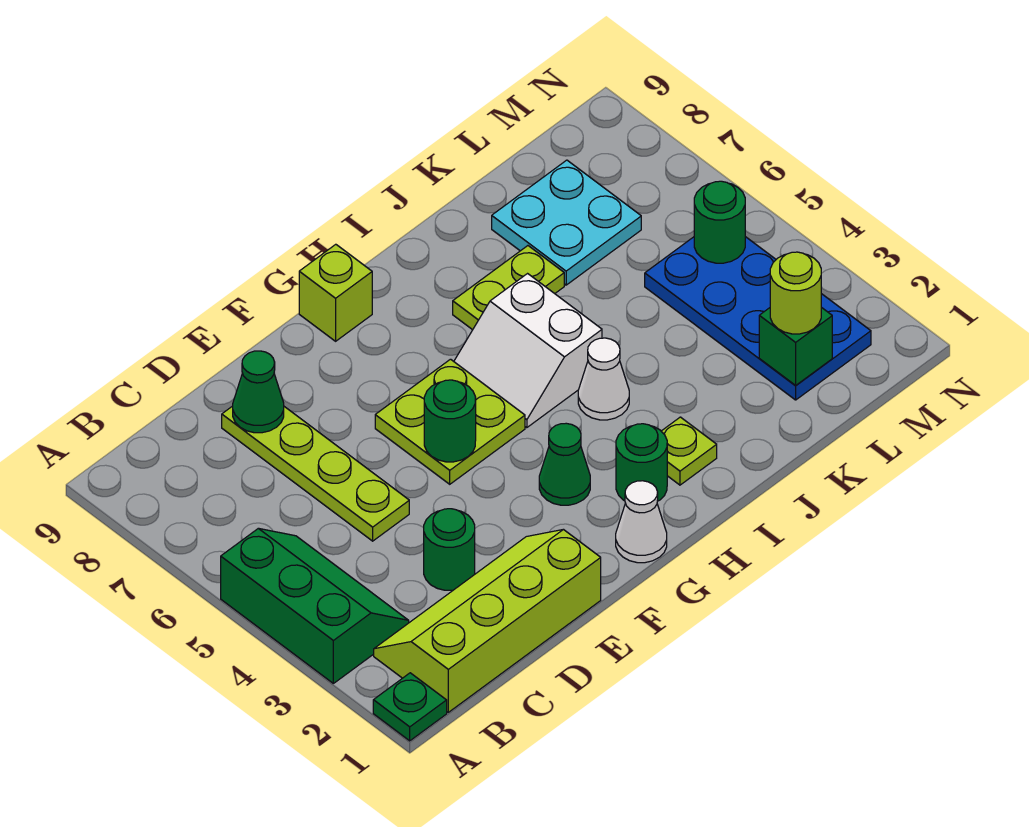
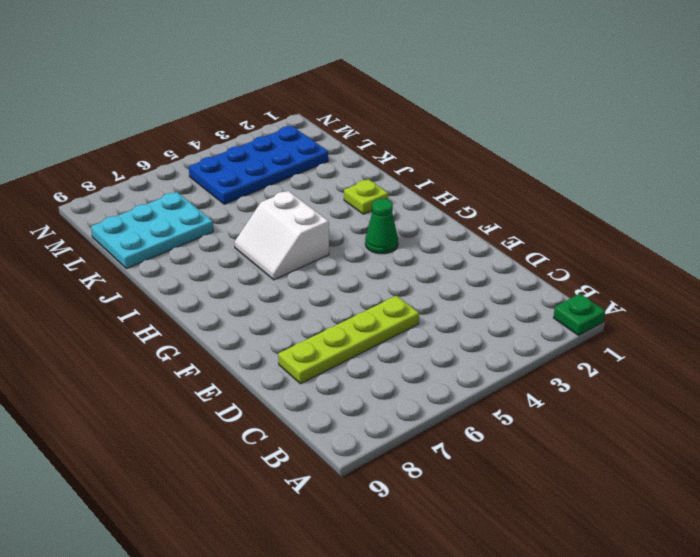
white slope H5:I6 level 1 top 5 -> white slope H5:I6 level 1 top I
cyan plate K7:L9 level 1 -> cyan plate K7:L8 level 1
none -> green slope A3:B5 level 1 top A
none -> lime slope B1:E2 level 1 top 1
none -> green round brick D3 level 1

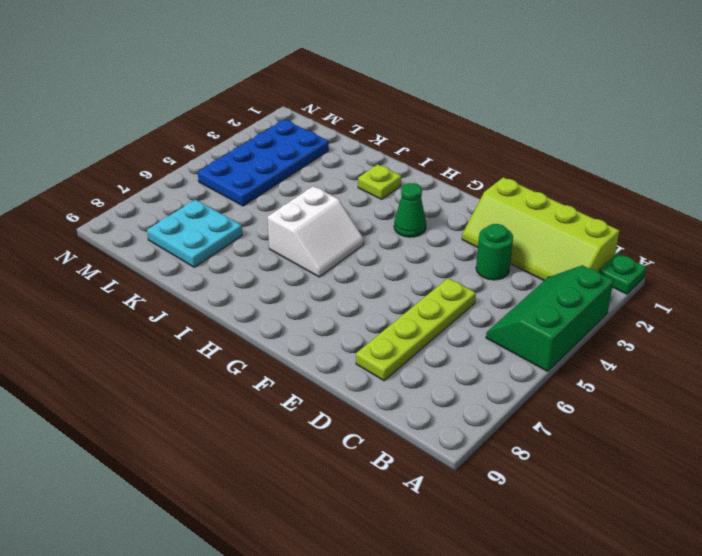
none -> lime plate F5:G6 level 1
none -> white cone G1 level 1
none -> lime brick G9 level 1

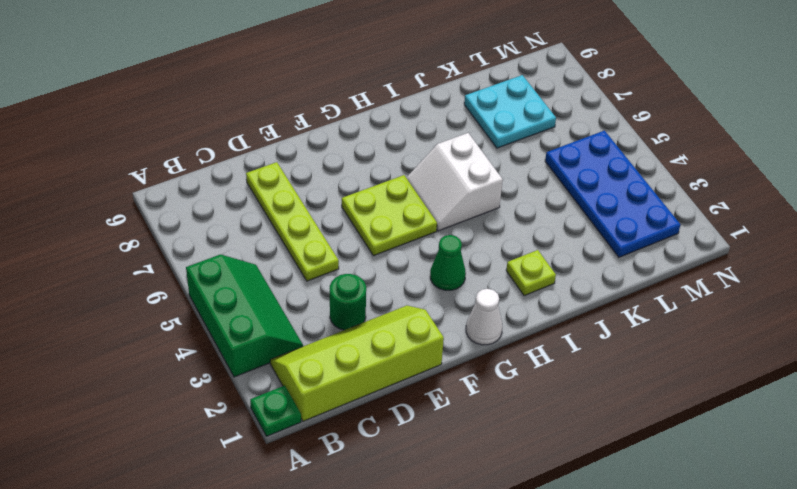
none -> lime brick G9 level 1
none -> green round brick H2 level 1
none -> white cone I4 level 1

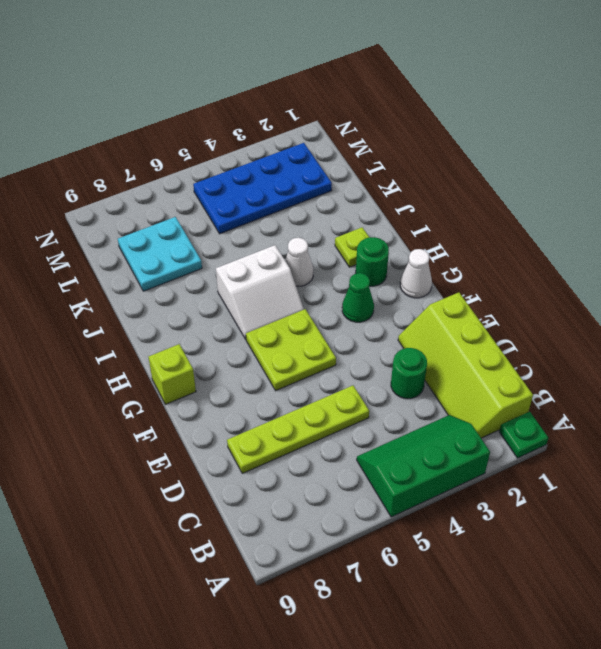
none -> lime plate I7:J7 level 1
none -> green cone D8 level 2
none -> green round brick F5 level 2

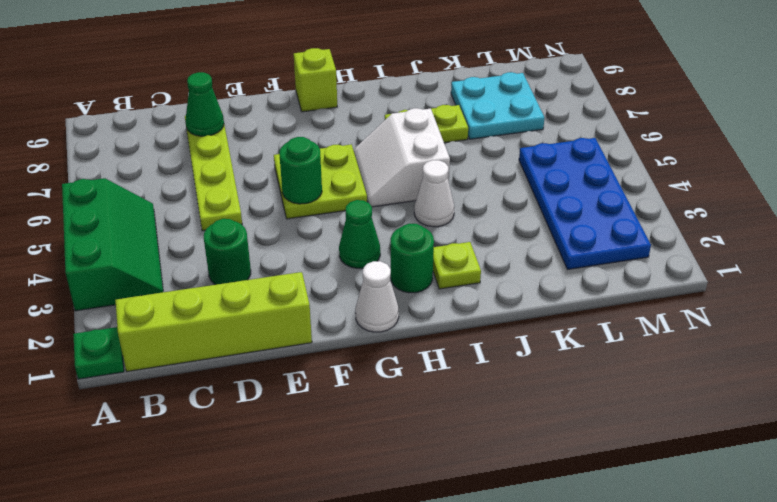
none -> green brick L2 level 2
none -> green round brick M5 level 2
none -> lime round brick L2 level 3

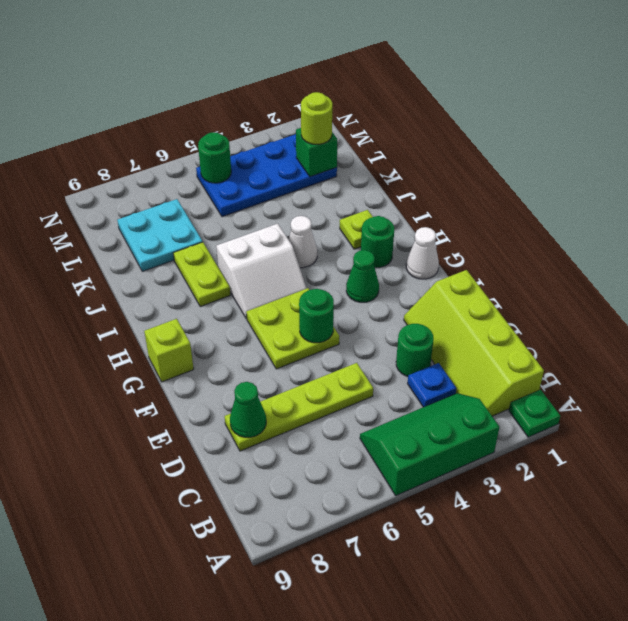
blue plate C3 level 1 -> none

